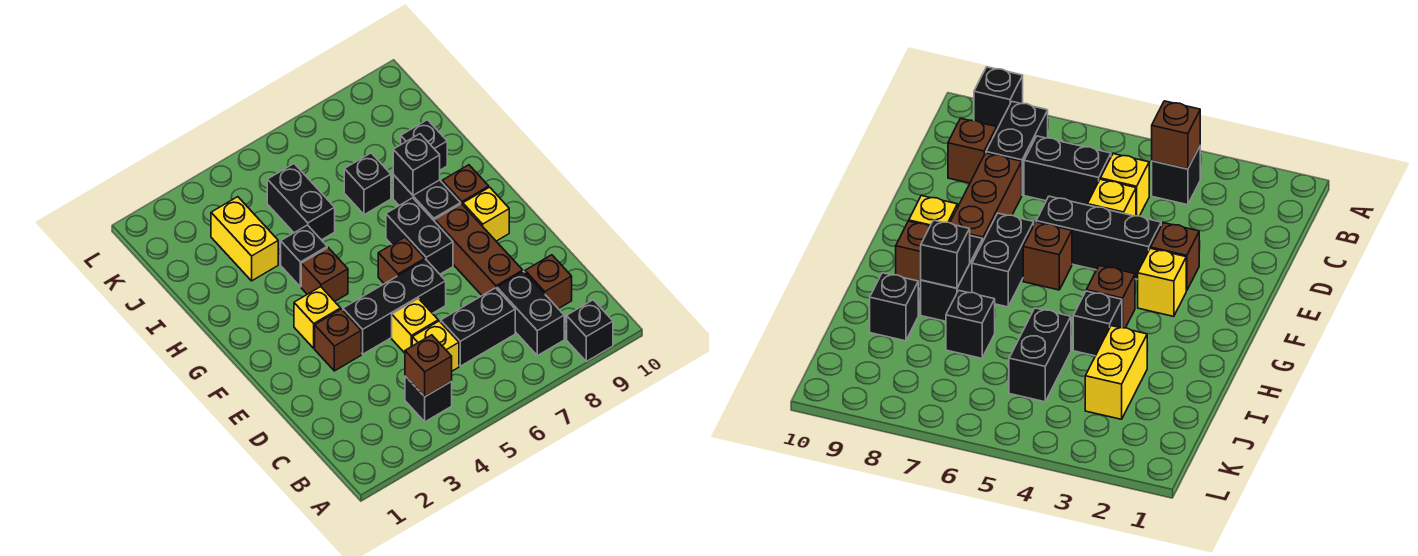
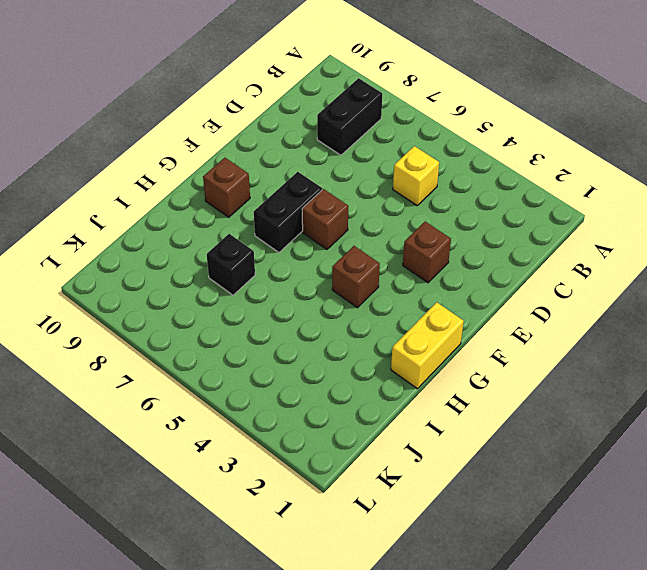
yellow brick G1:H1 level 1 -> yellow brick I3:J3 level 1
none -> black brick A9 level 1
none -> black brick B4 level 1
none -> black brick C6:C7 level 1

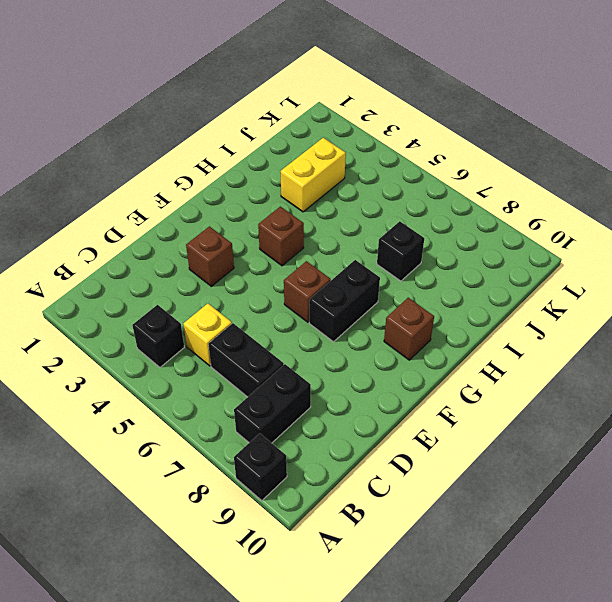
none -> brown brick C9 level 1
none -> yellow brick D5 level 1
none -> brown brick D8:F8 level 1

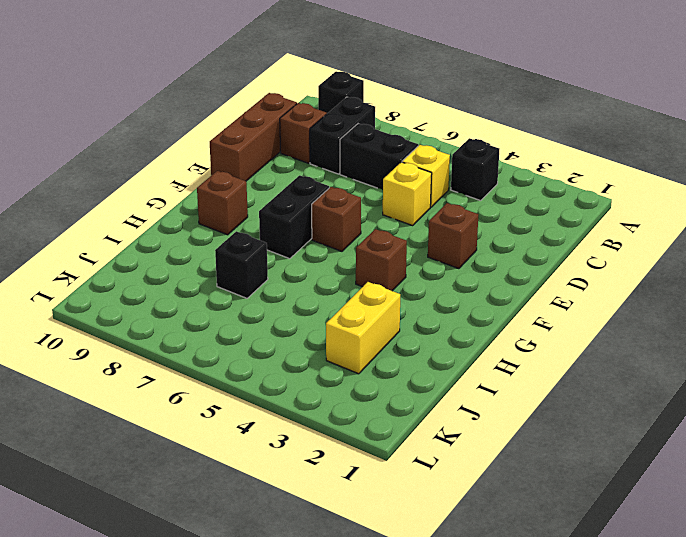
brown brick C10:E10 level 1 -> brown brick D8:F8 level 1
none -> black brick E4:E6 level 1
none -> yellow brick F3 level 1
none -> yellow brick F9 level 1

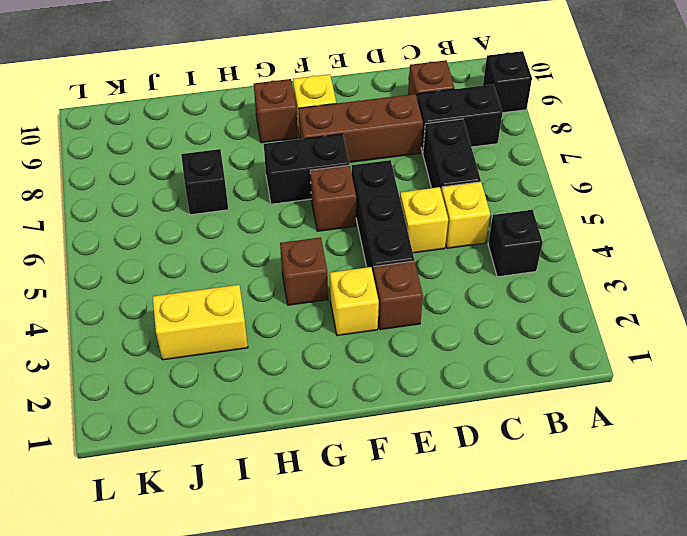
none -> black brick G8:H8 level 1
none -> black brick H4 level 1
none -> black brick I5:J5 level 1

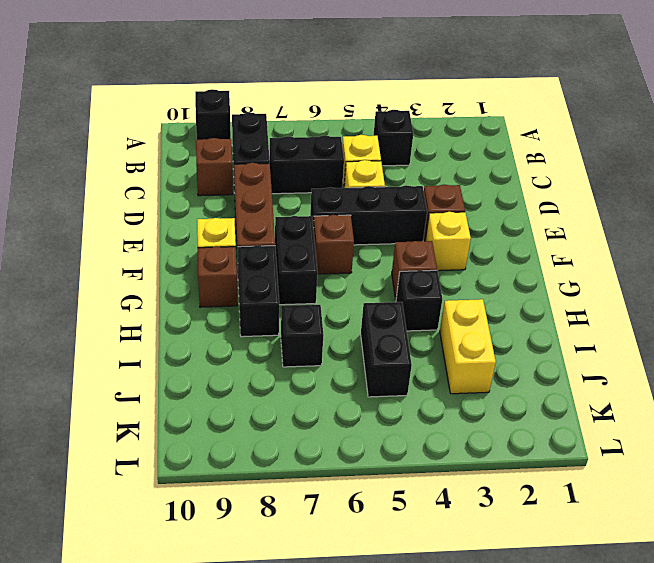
none -> black brick I9 level 1
none -> brown brick B4 level 2
none -> black brick H8 level 2

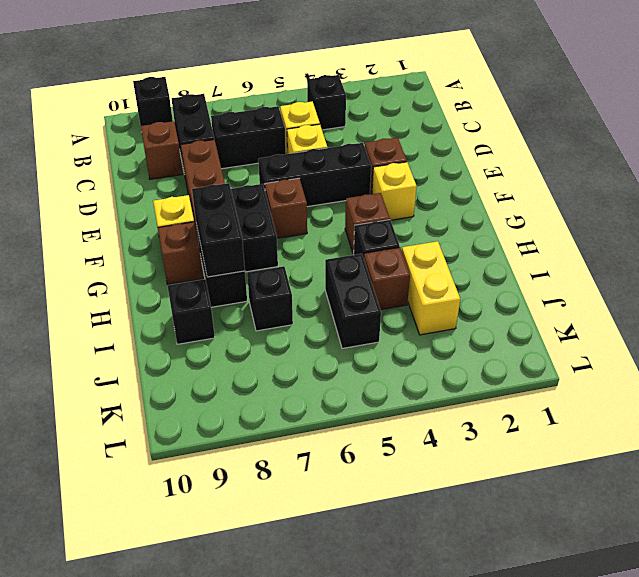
black brick G8:H8 level 2 -> black brick H8 level 2
brown brick I4 level 1 -> brown brick B4 level 2

